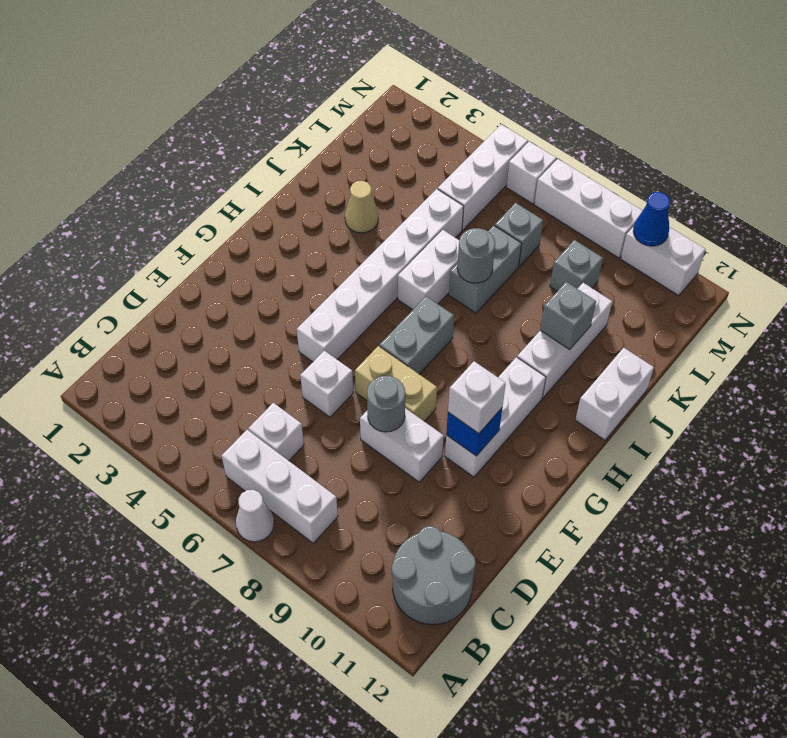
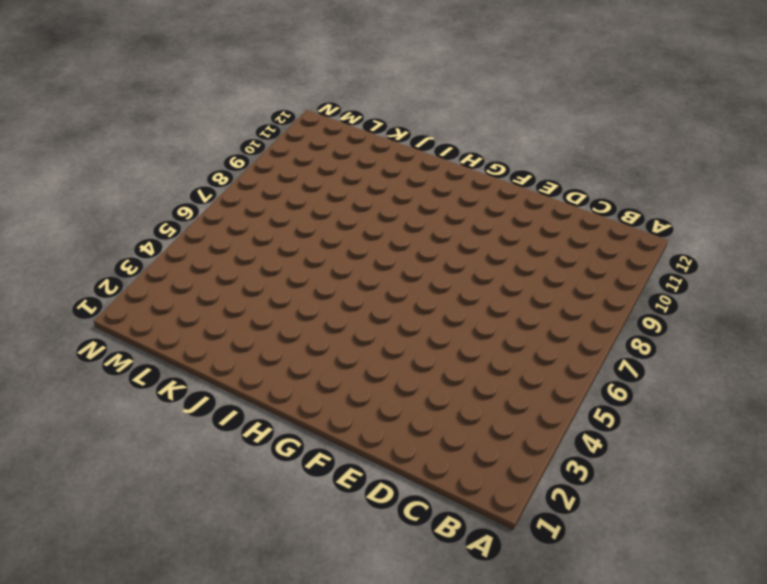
none -> white cone A7 level 1
none -> white brick B6:B8 level 1
none -> grey round brick B11:C12 level 1

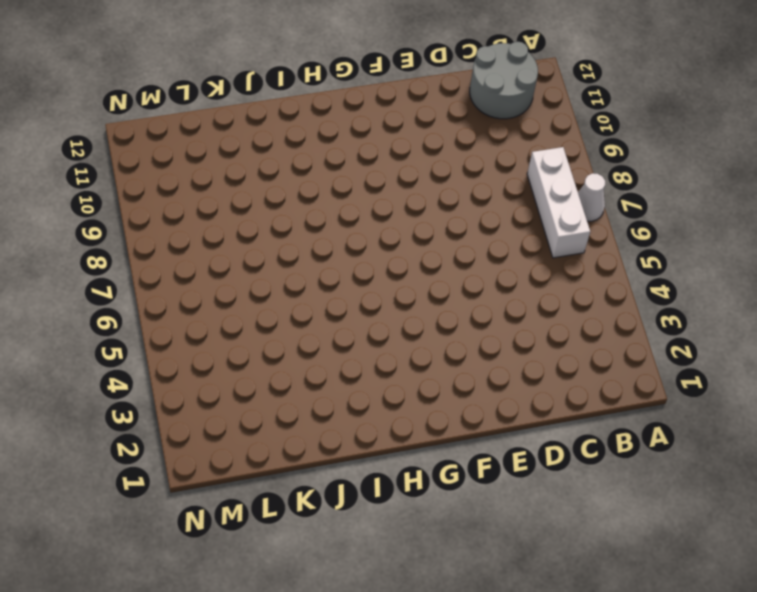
none -> white brick C6 level 1
none -> white brick E6 level 1
none -> white brick E8:E9 level 1

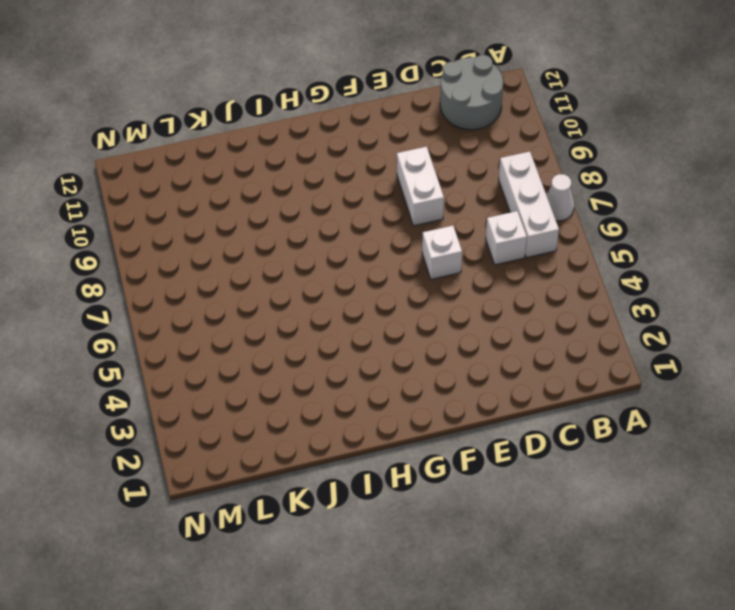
none -> white brick F5:K5 level 1
none -> tan brick F7:F8 level 1
none -> white brick F10:H10 level 1

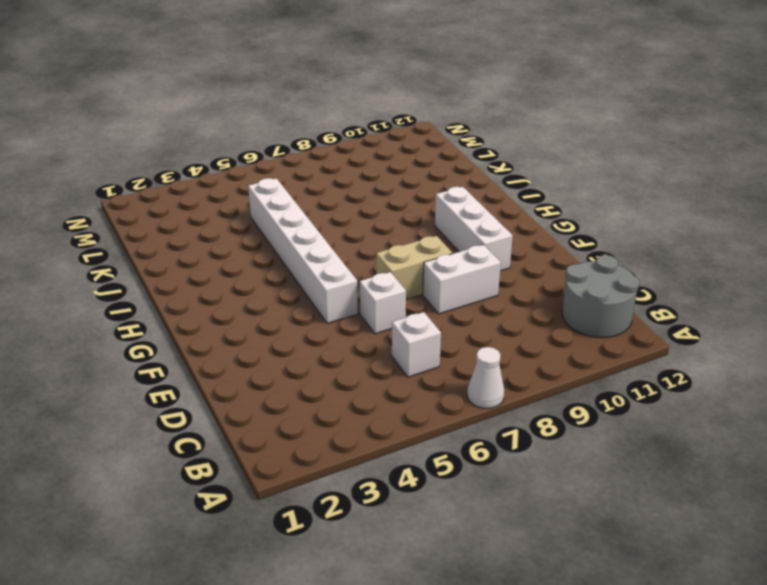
none -> white brick B6:B8 level 1
none -> grey brick G7:H7 level 1
none -> white brick I6:J6 level 1

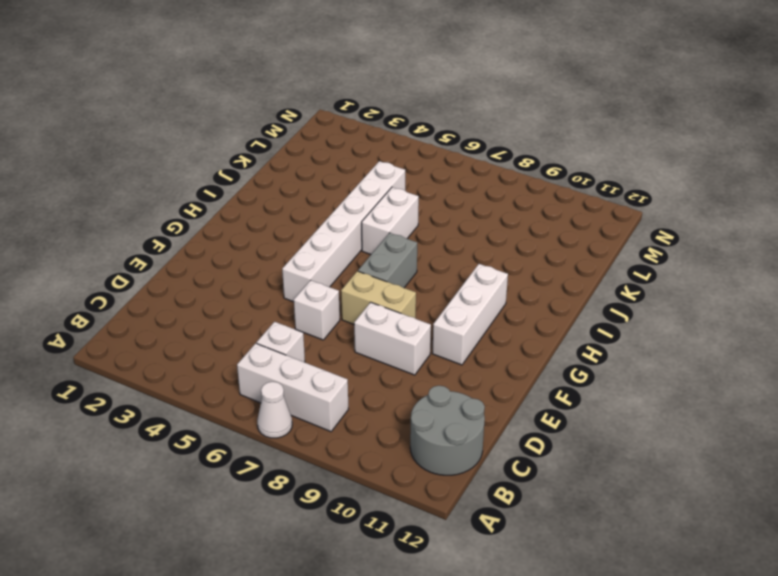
none -> white brick I10:K10 level 1
none -> white brick I12:J12 level 1
none -> tan cone J3 level 1

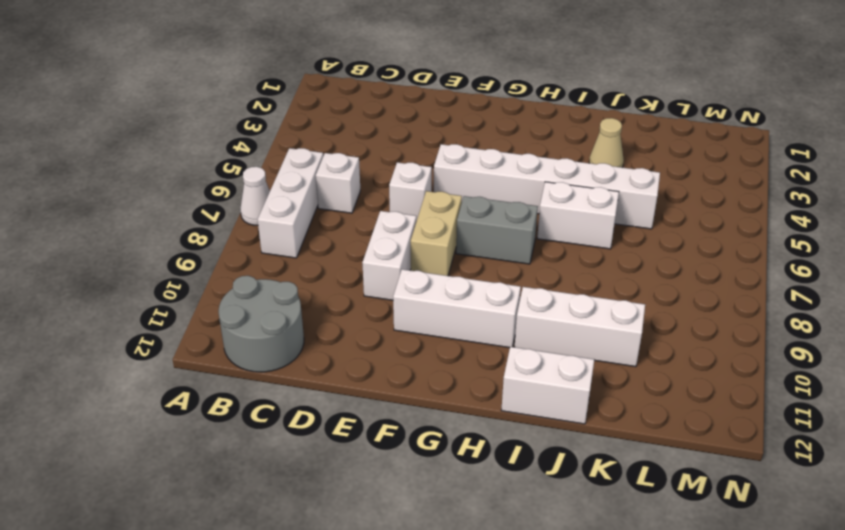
none -> grey brick J7:K7 level 1
none -> white brick L5:N5 level 1
none -> grey brick L7 level 1

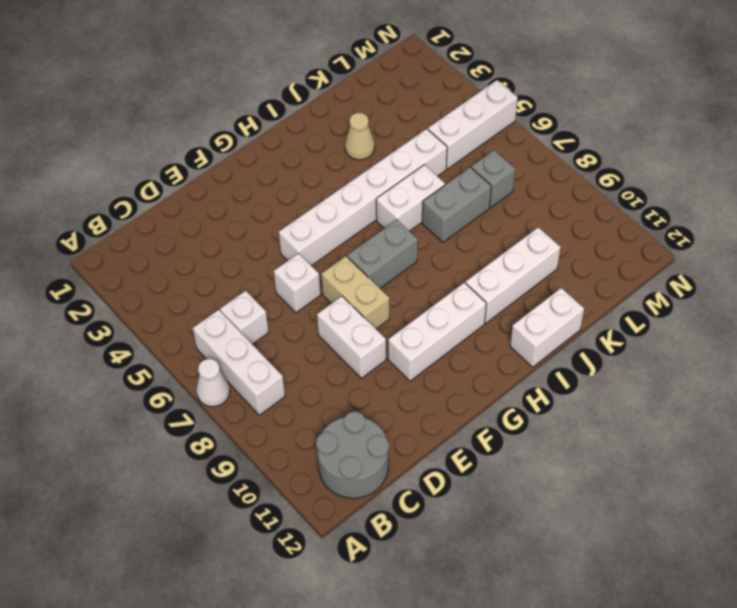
none -> grey brick L9 level 1
none -> white brick N6 level 1
none -> white brick N7:N9 level 1

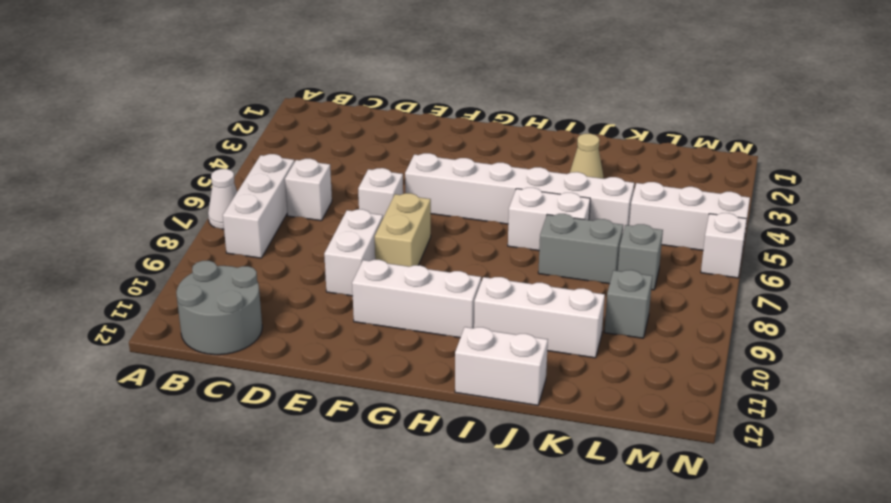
none -> grey brick G7:H7 level 1
none -> white brick N7:N9 level 1
none -> white brick N10:N11 level 1

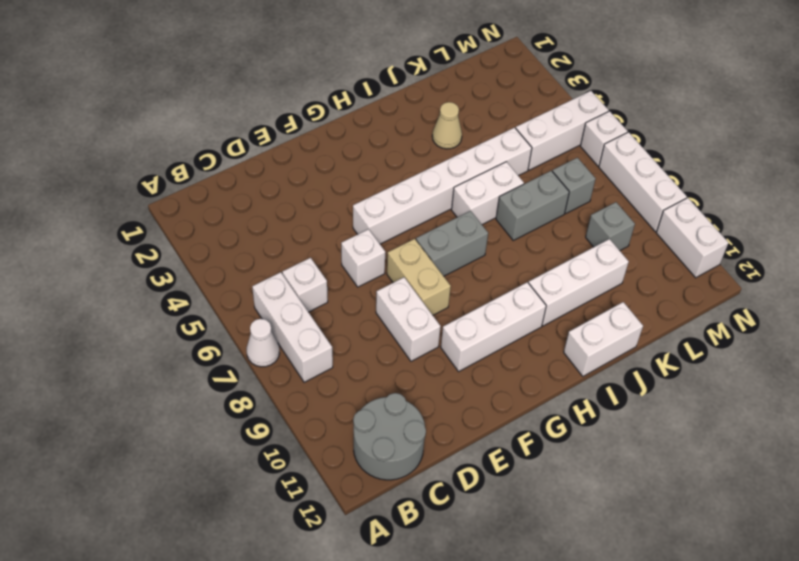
none -> grey round brick E8 level 2
none -> blue brick F10 level 2
none -> grey round brick J7 level 2

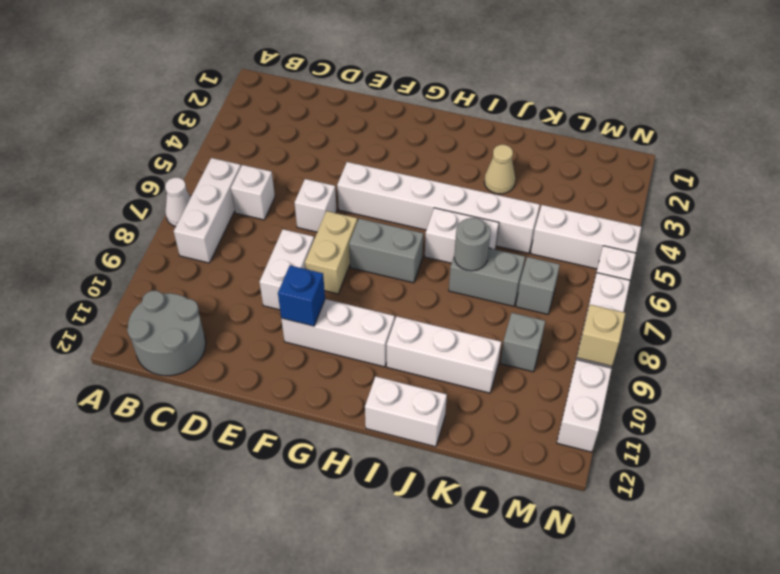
tan brick N9 level 2 -> none
none -> grey round brick E8 level 2
none -> grey brick J10 level 2
none -> blue cone N10 level 2

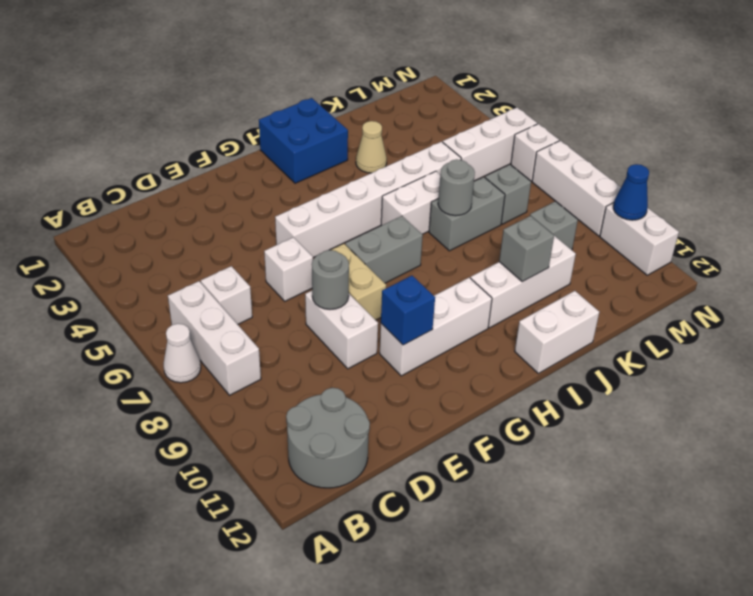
blue brick H1:I2 level 1 -> none
none -> white brick F10 level 3

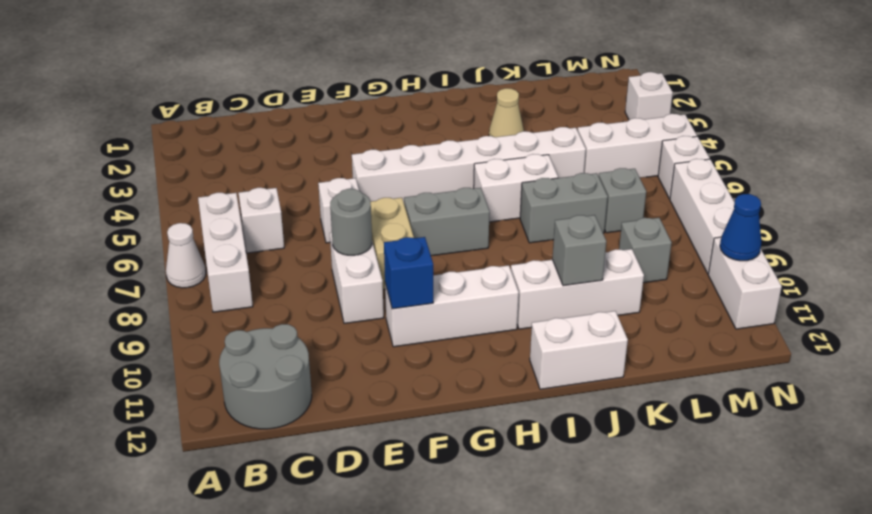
white brick N3 level 1 -> white brick F10 level 3
none -> grey round brick J7 level 2

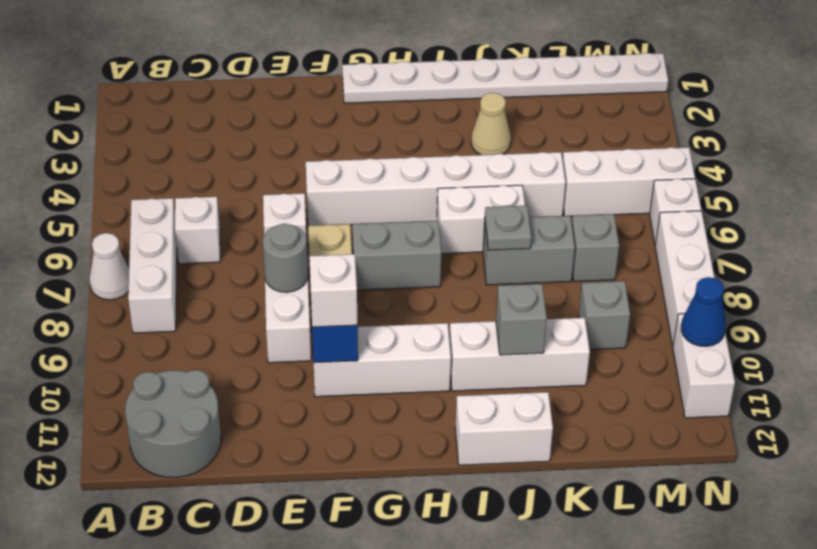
white plate G1:N1 level 1 -> none
grey plate J7 level 2 -> grey round brick J7 level 2

